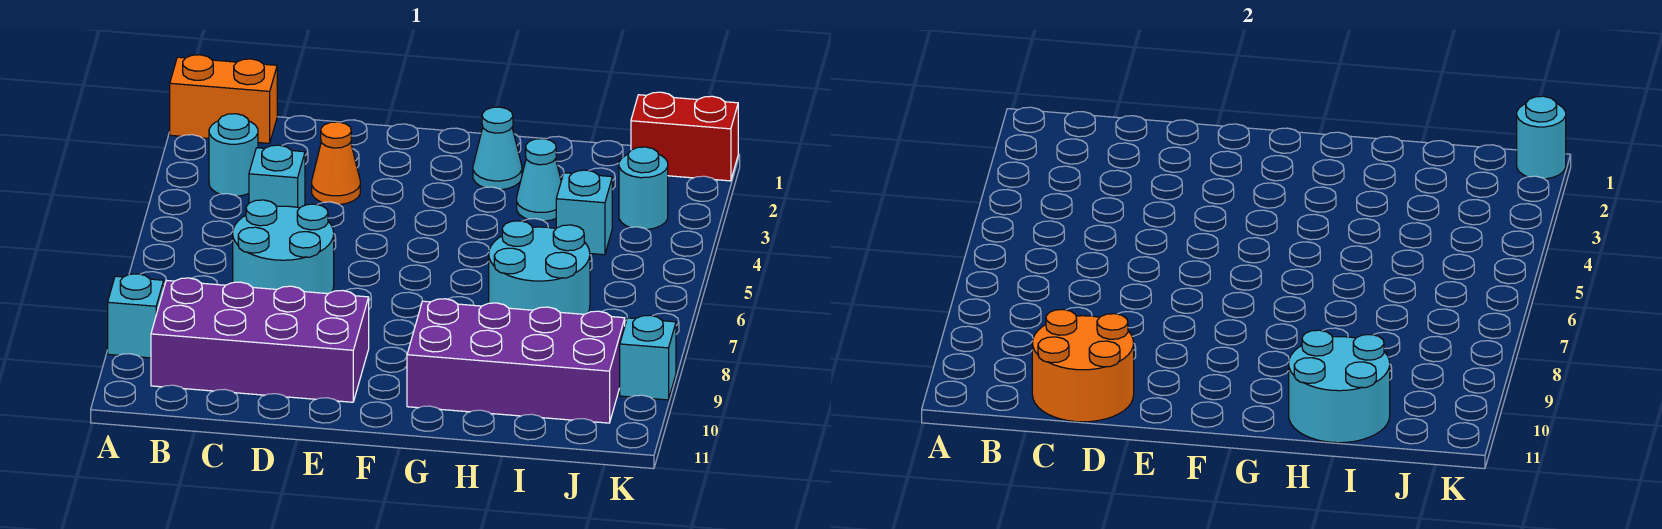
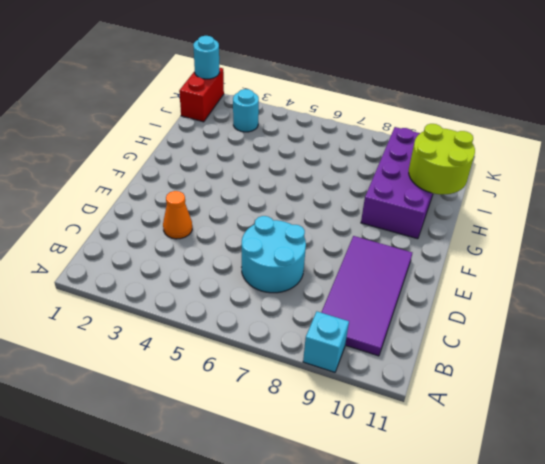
purple tile B9:E10 level 1 -> purple brick B9:E10 level 1
lime round brick H10:I11 level 2 -> cyan round brick H10:I11 level 2
none -> orange brick A1:B1 level 1
none -> cyan round brick B3 level 1
none -> cyan brick C4 level 1

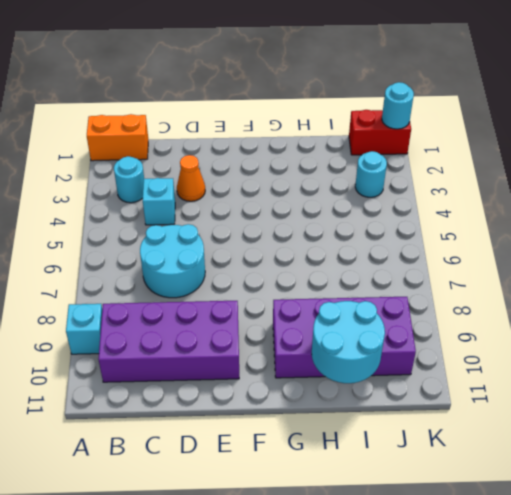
none -> cyan cone G2 level 1
none -> cyan cone H3 level 1
none -> cyan round brick H6:I7 level 1

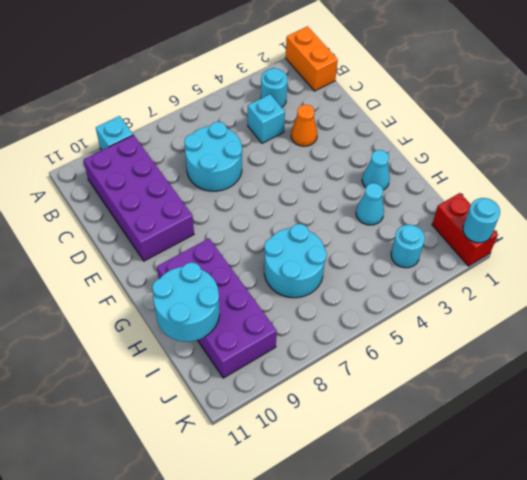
none -> cyan brick I4 level 1
none -> cyan brick K9 level 1
none -> orange round brick C10:D11 level 2

